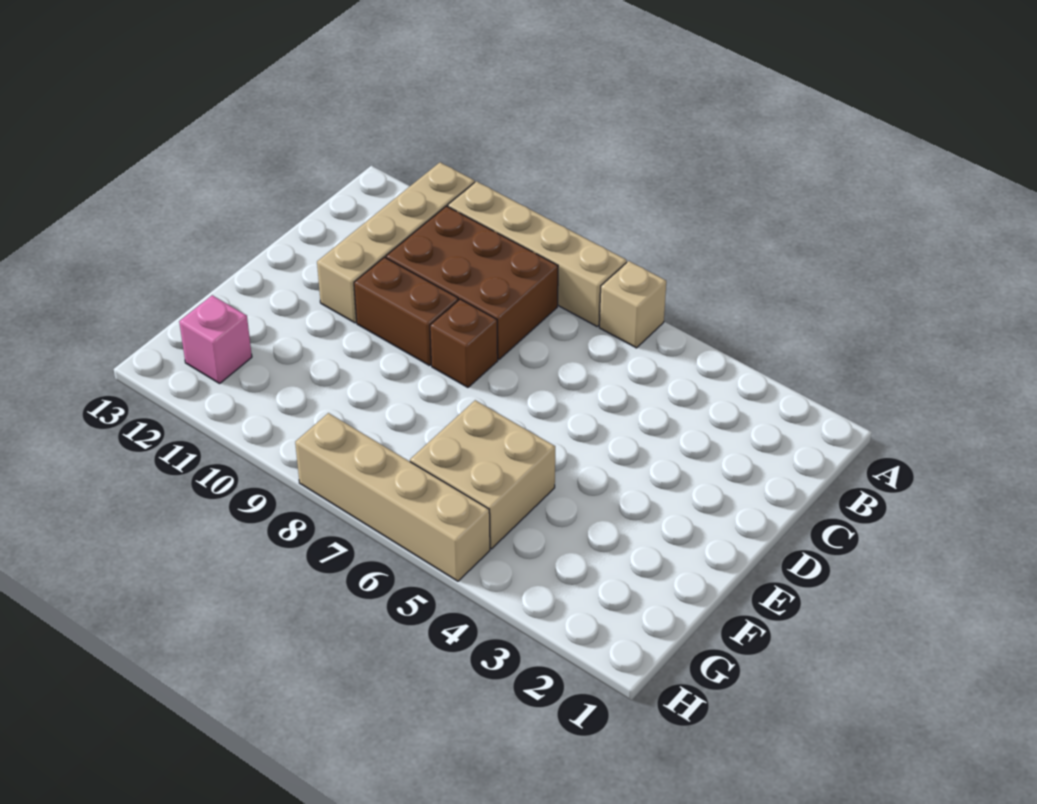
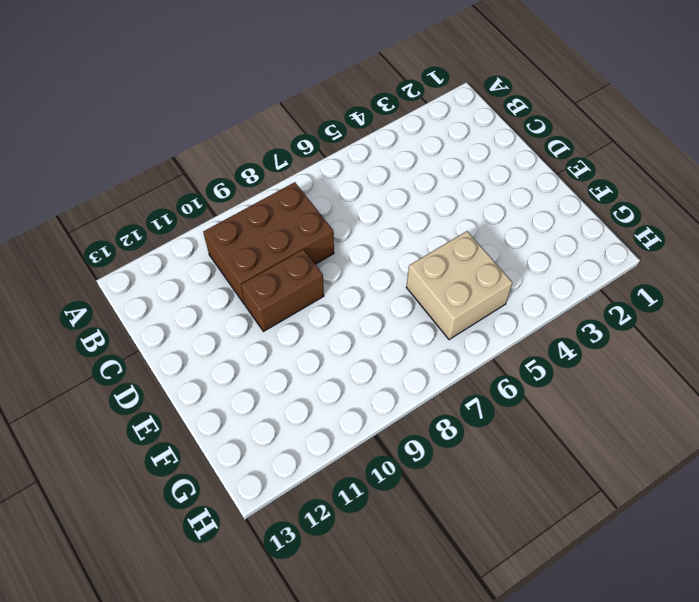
none -> tan brick A6 level 1
none -> tan brick A7:A10 level 1

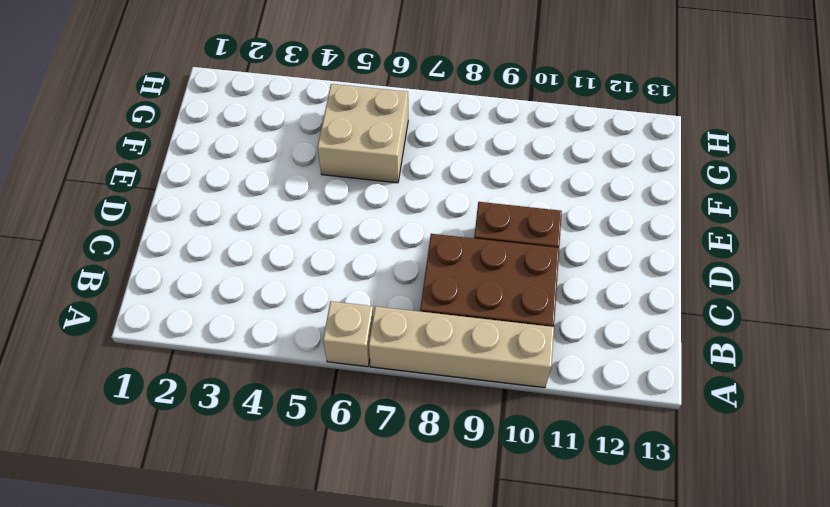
none -> tan brick A11:D11 level 1
none -> brown brick D8 level 1

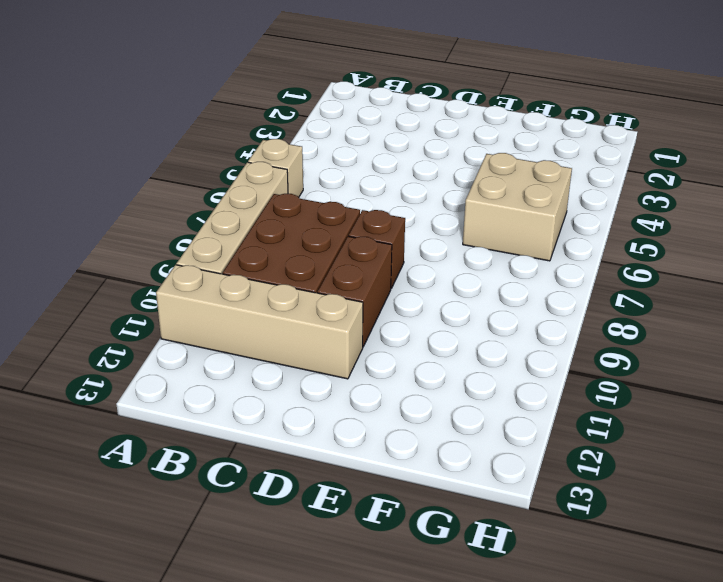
none -> pink brick G12 level 1
none -> tan brick H5:H8 level 1

